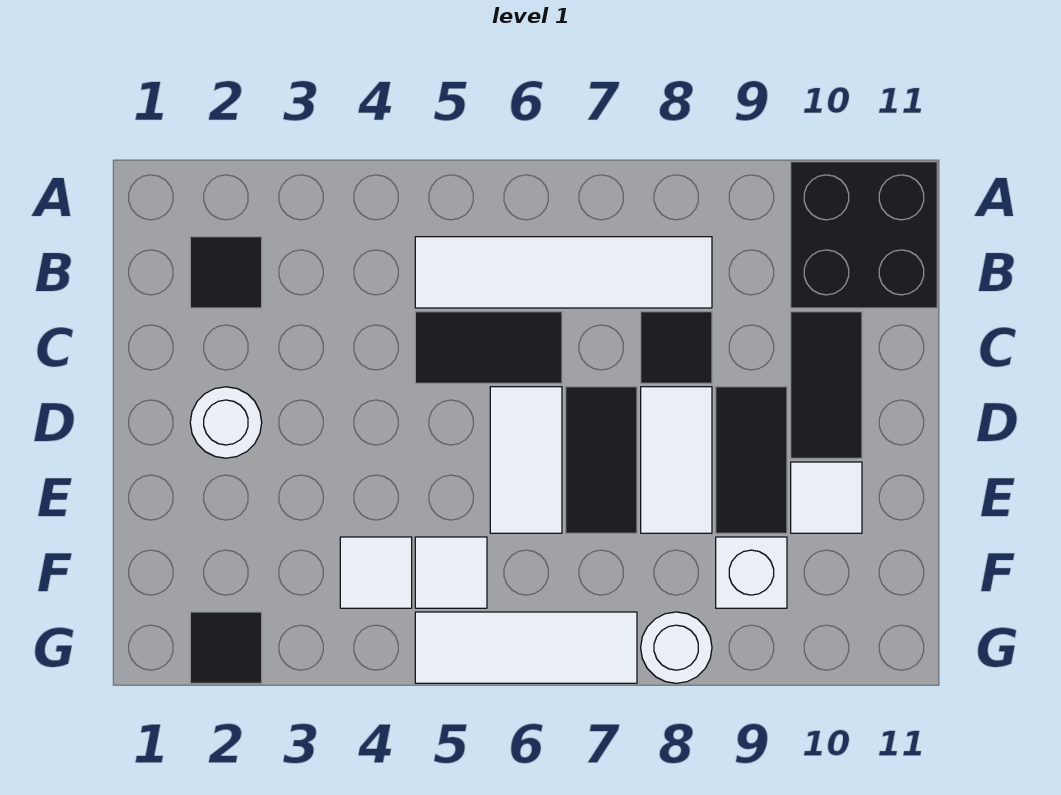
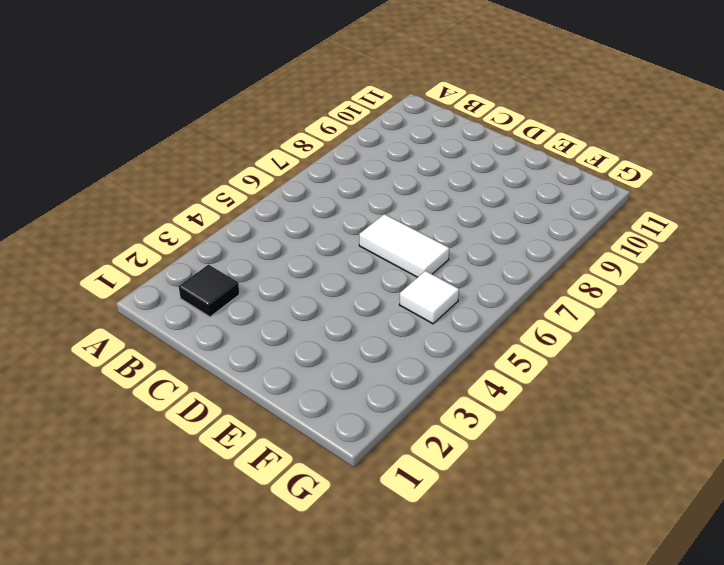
none -> black brick A10:B11 level 1
none -> white tile B5:B8 level 1
none -> black tile C5:C6 level 1

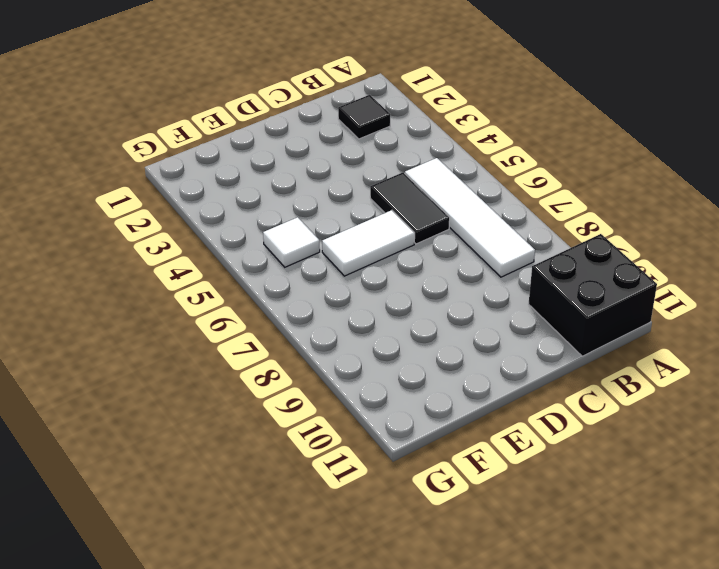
none -> black tile C8 level 1
none -> black tile C10:D10 level 1
none -> white round brick D2 level 1

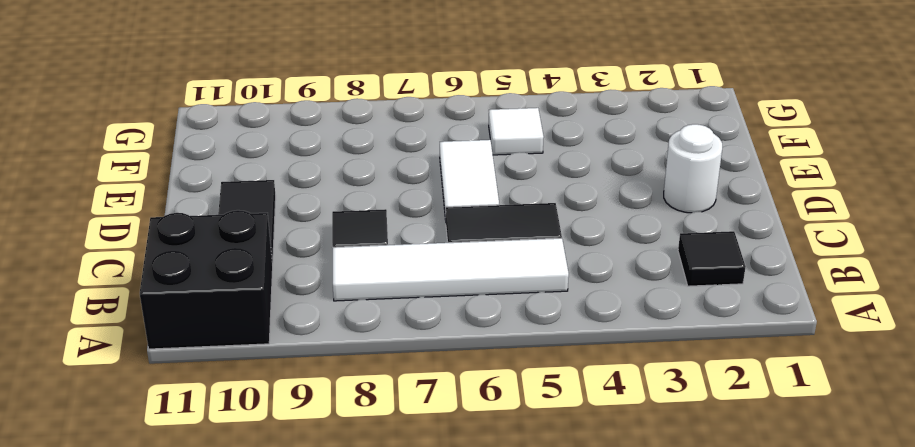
none -> black tile D7:E7 level 1
none -> white tile D8:E8 level 1
none -> black tile D9:E9 level 1

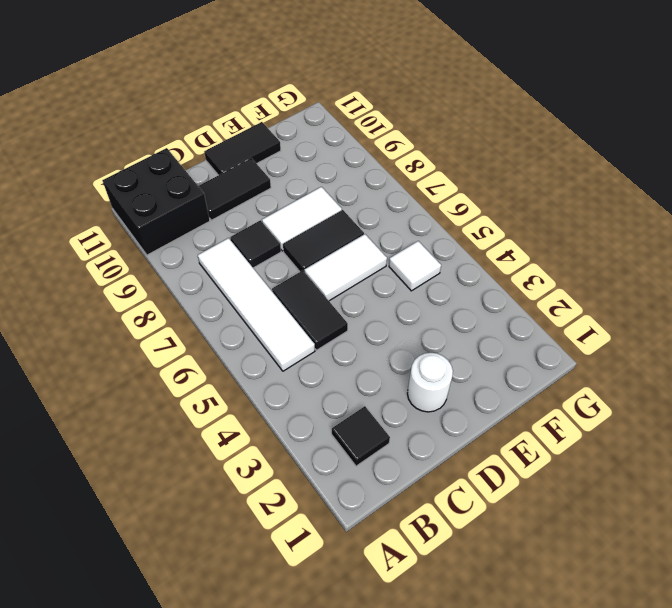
black tile D11:E11 level 1 -> black tile D9:E9 level 1
none -> white tile E10 level 1
none -> white tile F4 level 1
none -> white brick F9 level 1

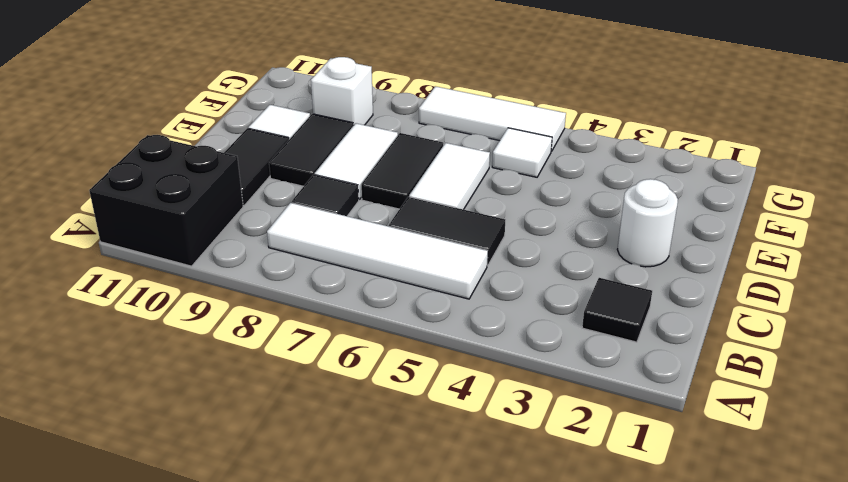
none -> white tile F4 level 1
none -> black tile G2 level 1
none -> white round brick G8 level 1

